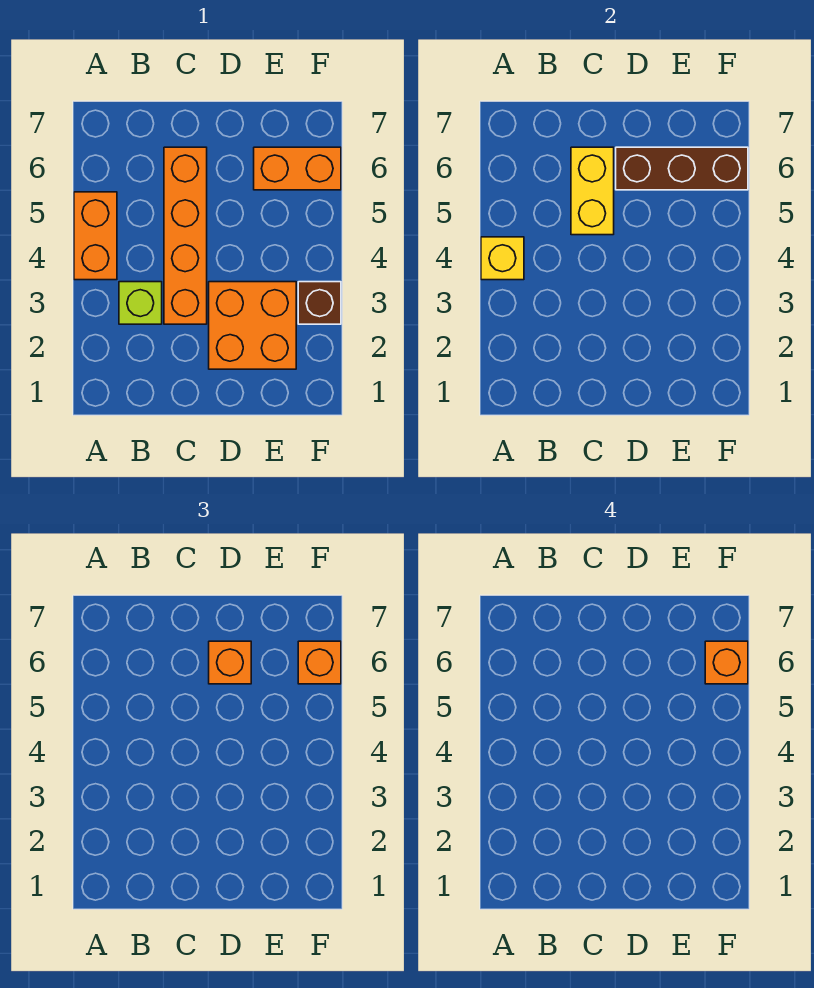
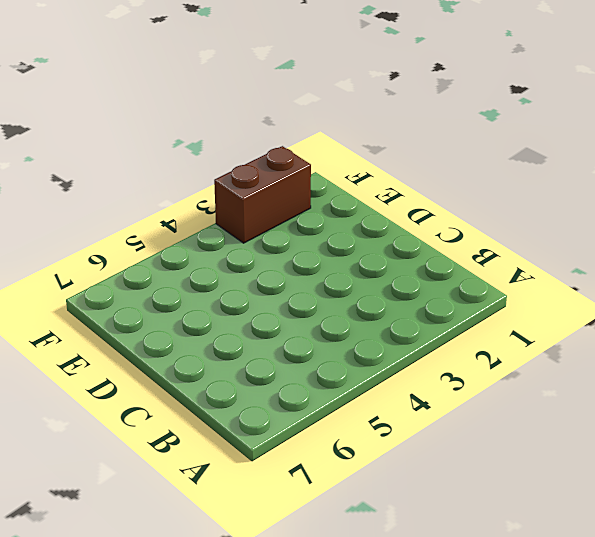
brown brick F2:F3 level 1 -> brown brick F3 level 1
none -> orange brick A4:A5 level 1
none -> lime brick B3 level 1
none -> orange brick C3:C6 level 1

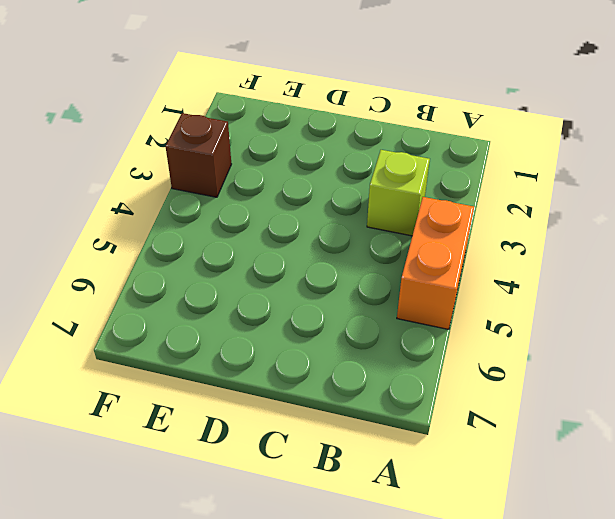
none -> orange brick C3:C6 level 1
none -> orange brick D2:E3 level 1
none -> orange brick E6:F6 level 1

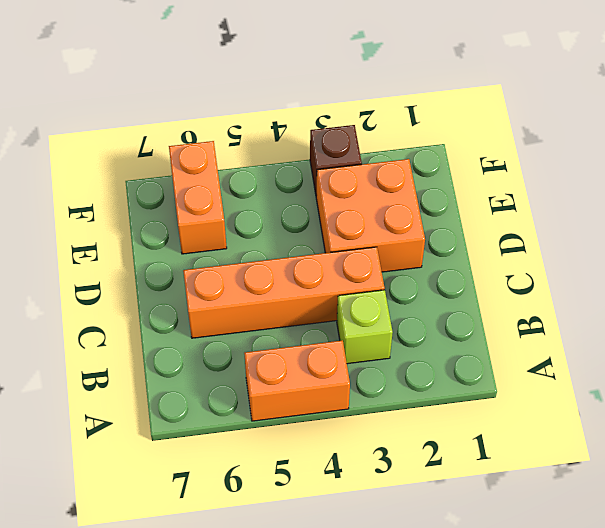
none -> yellow brick A4 level 2
none -> yellow brick C5:C6 level 2
none -> brown brick D6:F6 level 2

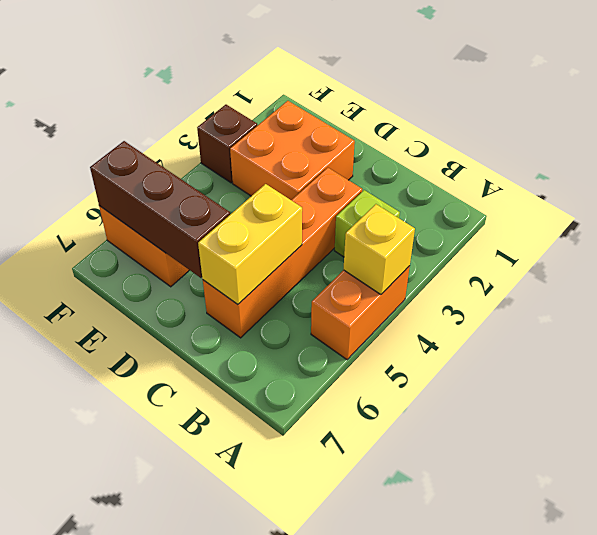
none -> orange brick D6 level 3
none -> orange brick F6 level 3
none -> orange brick F6 level 4

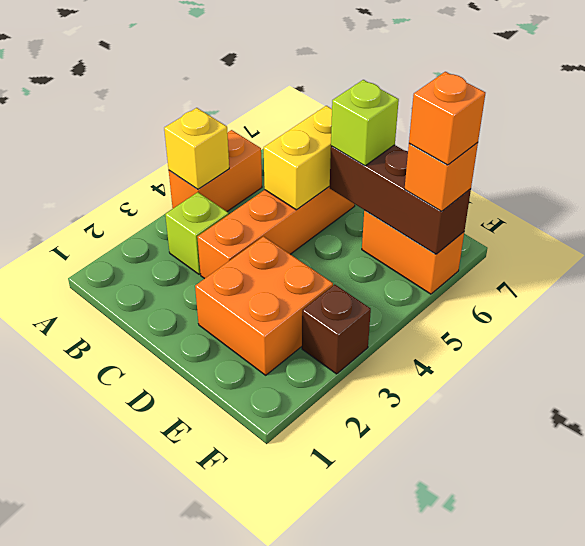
lime brick D6 level 3 -> orange brick D6 level 3

